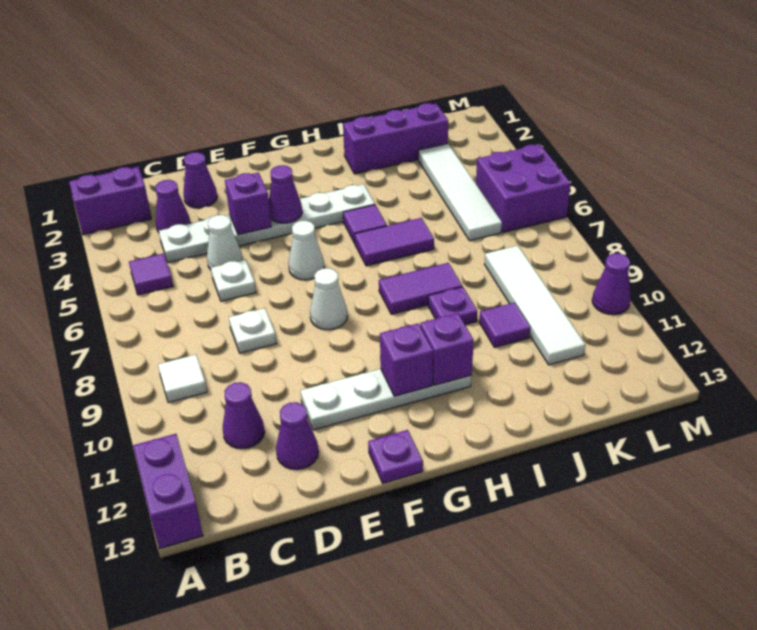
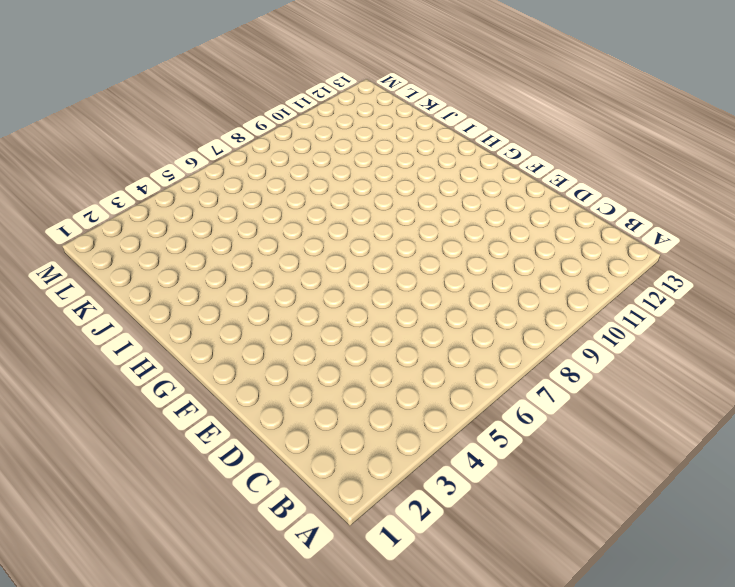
none -> purple brick A2:B2 level 1
none -> purple brick A12:A13 level 1
none -> purple tile B5 level 1
none -> white tile B9 level 1

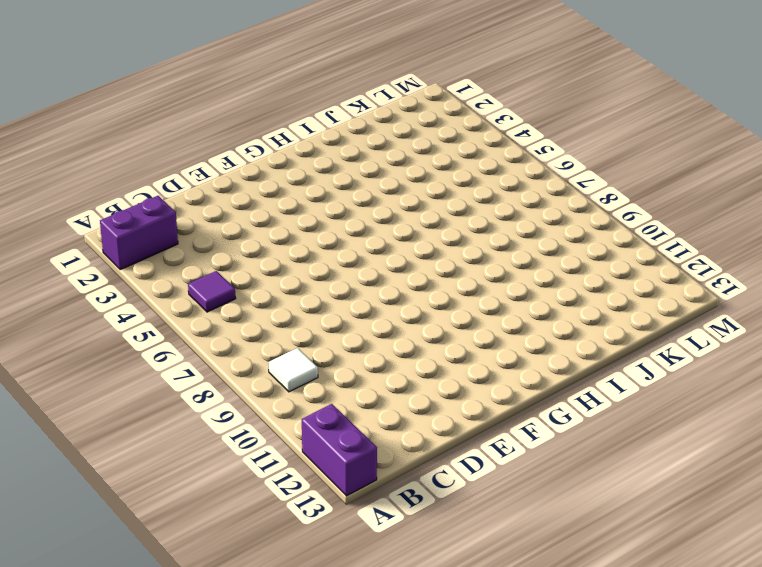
none -> purple cone C3 level 1
none -> white plate C4:H4 level 1
none -> purple cone C11 level 1
none -> purple cone D2 level 1

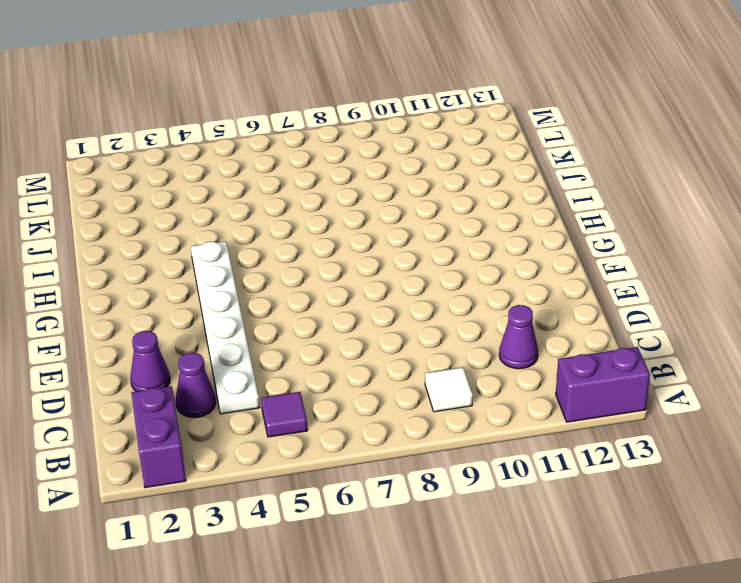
none -> white cone D5 level 1
none -> white plate D6 level 1
none -> white plate D8 level 1
none -> purple cone D12 level 1

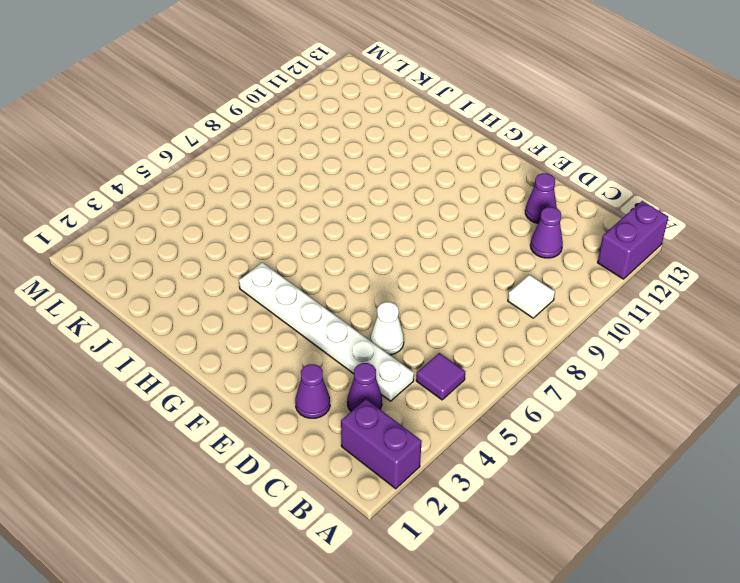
none -> white plate D6 level 1
none -> white plate D8 level 1
none -> white plate E11:H11 level 1
none -> white cone F6 level 1

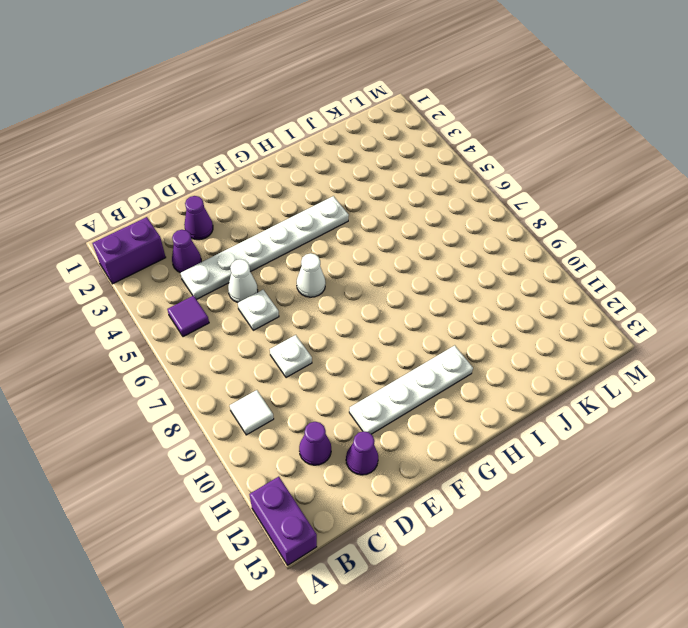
none -> white cone F8 level 1
none -> purple plate F13 level 1
none -> purple tile H5 level 1
none -> purple tile H6:I6 level 1

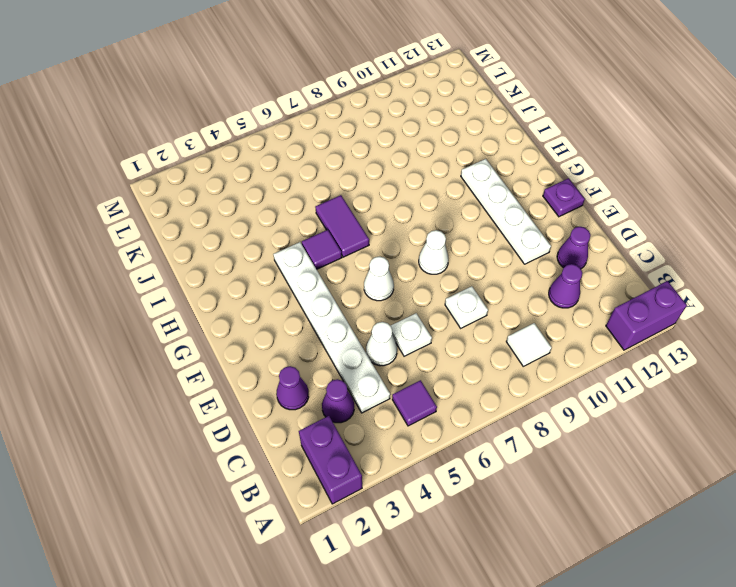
none -> purple tile H8:I8 level 1
none -> purple brick I2:K2 level 1
none -> purple plate I9 level 1
none -> purple tile J10 level 1

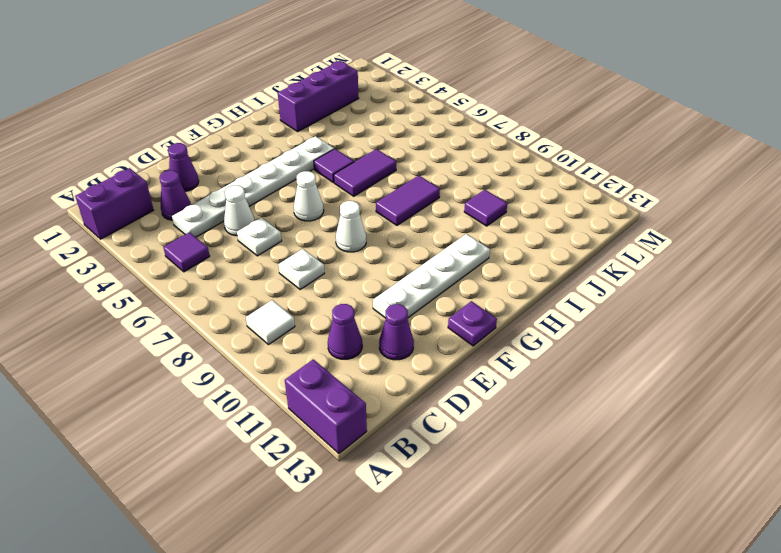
none -> purple plate I9 level 1
none -> white tile K3:K6 level 1
none -> white tile K8:K11 level 1
none -> purple brick L5:M6 level 1

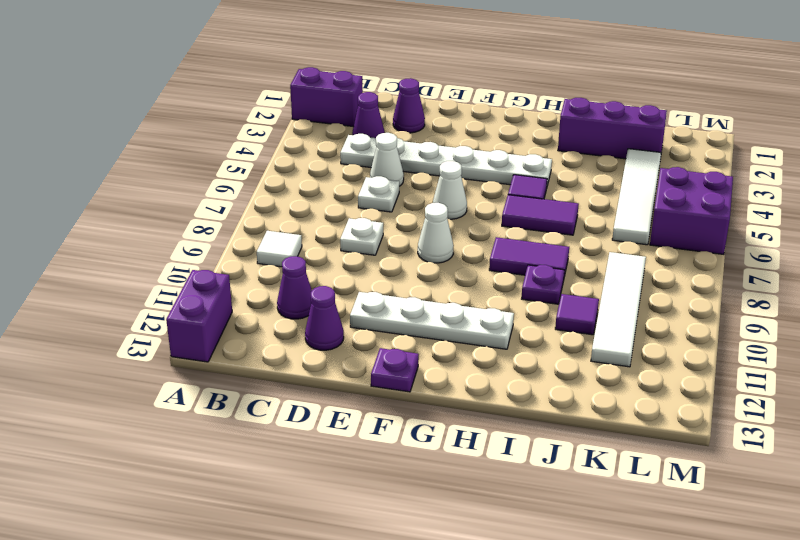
none -> purple tile B5 level 1
none -> purple cone M10 level 1
none -> purple brick E4 level 2
none -> purple cone F4 level 2

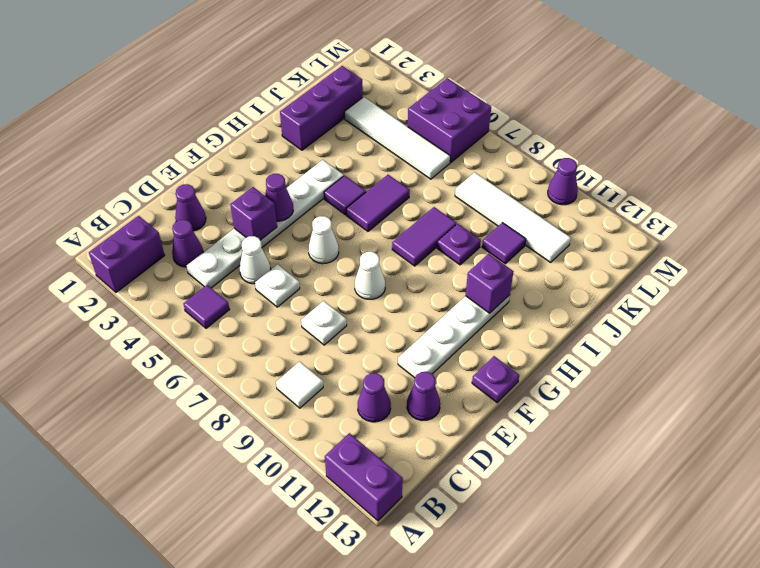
none -> purple brick G11 level 2

